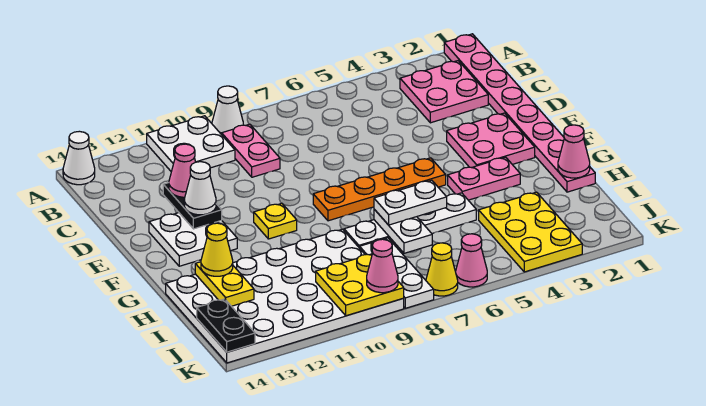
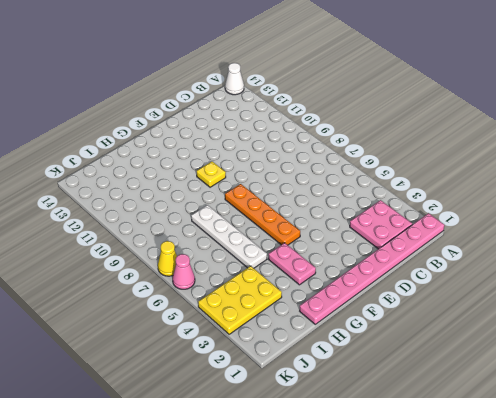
none -> white cone A9 level 1
none -> white plate A10:B11 level 1
none -> pink plate B9:C9 level 1

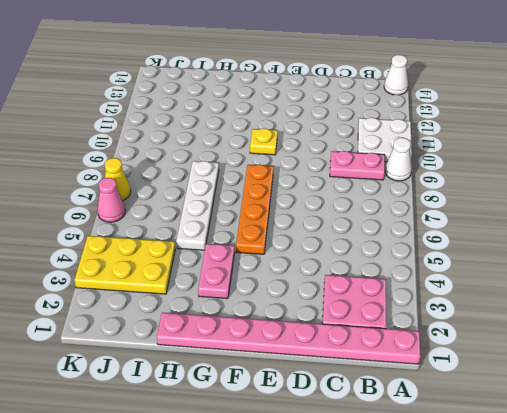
none -> pink plate E2:F3 level 1
none -> white plate E12:F13 level 1
none -> white plate H9:K14 level 1

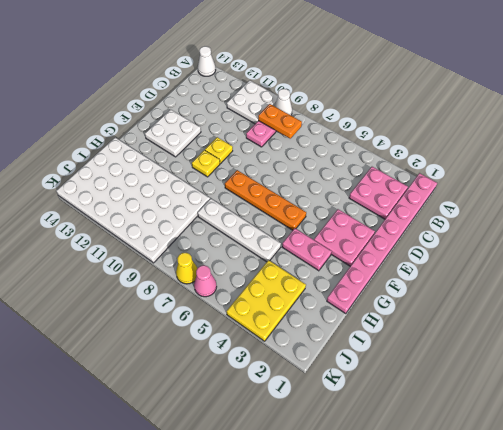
orange plate B8:B9 level 2 -> none
yellow plate E10 level 1 -> none
none -> white plate I8:K8 level 1
none -> black plate D12:E12 level 2
none -> pink cone H1 level 2

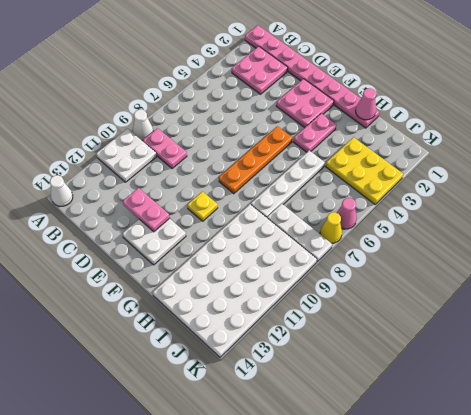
pink plate D12:E12 level 2 -> black plate D12:E12 level 2
none -> white plate H7:I7 level 2
none -> yellow plate H13:I13 level 2
none -> yellow plate J9:K10 level 2

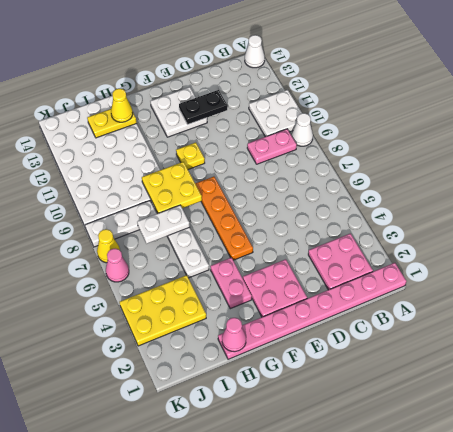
yellow plate G8:H9 level 2 -> yellow plate J9:K10 level 2
none -> black plate J14:K14 level 2
none -> pink cone D12 level 3
none -> white cone E12 level 3

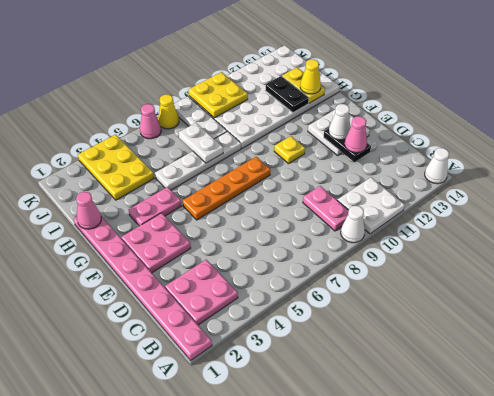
black plate H12:I12 level 2 -> black plate J14:K14 level 2
none -> white plate H6:H7 level 3
none -> pink cone K9 level 3

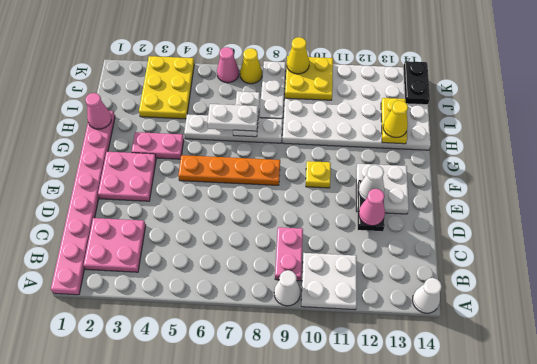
yellow cone K9 level 3 -> pink cone K9 level 3

